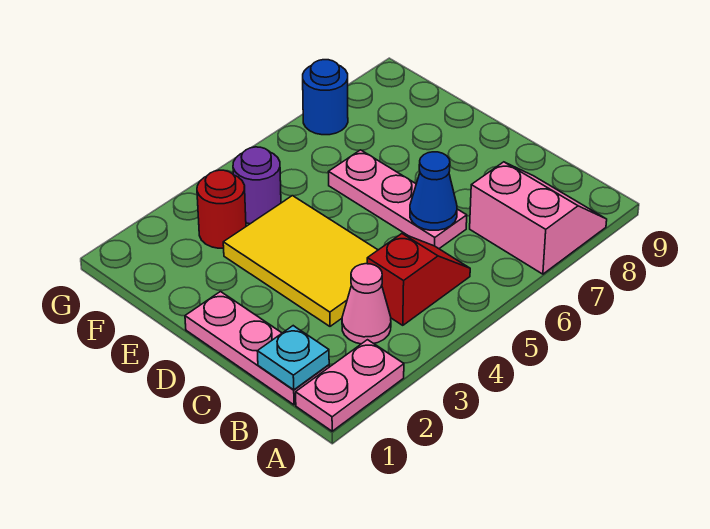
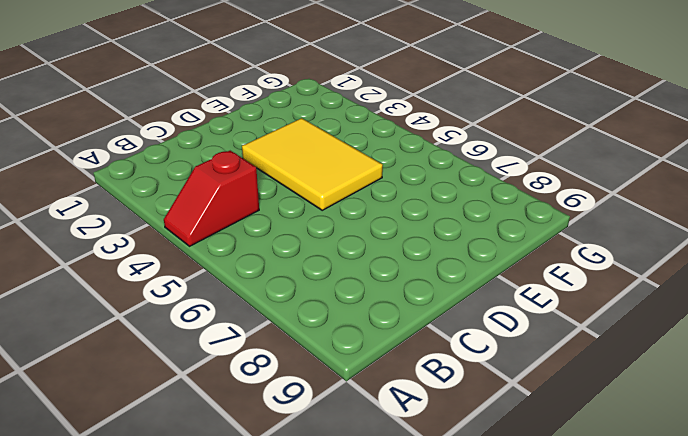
red slope A4:B4 level 1 top B -> red slope B4:B5 level 1 top 4
yellow tile D3:E5 level 1 -> yellow tile C3:E4 level 1
none -> pink plate A1:A2 level 1
none -> pink slope A7:B8 level 1 top 7
none -> pink plate B1:D1 level 1

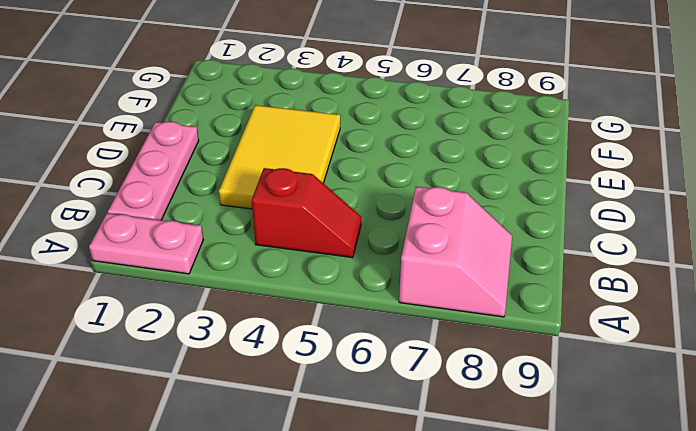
none -> pink cone B3 level 1
none -> pink plate C6:E6 level 1
none -> red round brick F3 level 1

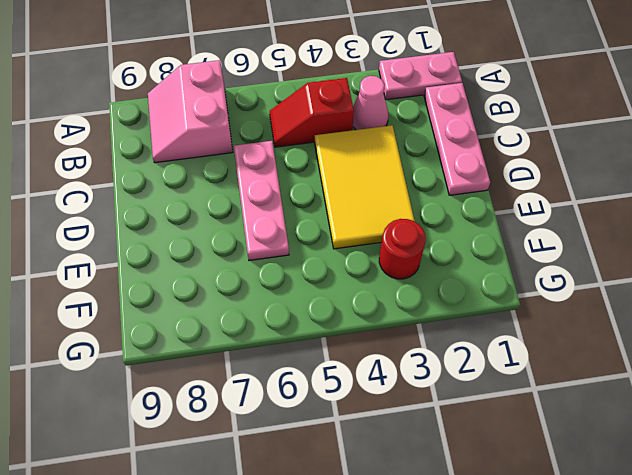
none -> purple round brick F4 level 1
none -> blue round brick G7 level 1
none -> cyan plate B1 level 2

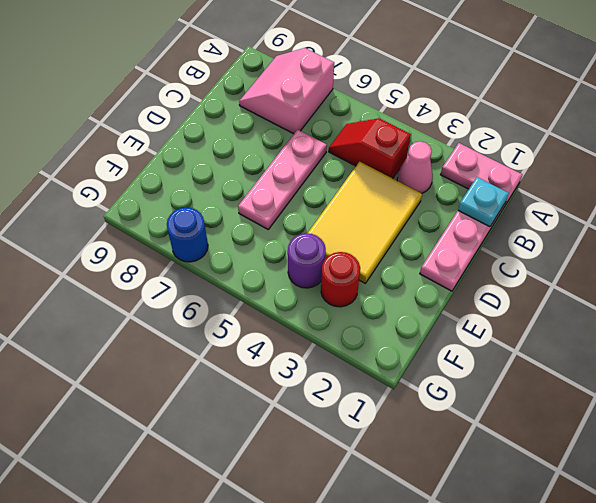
none -> blue cone C6 level 2

